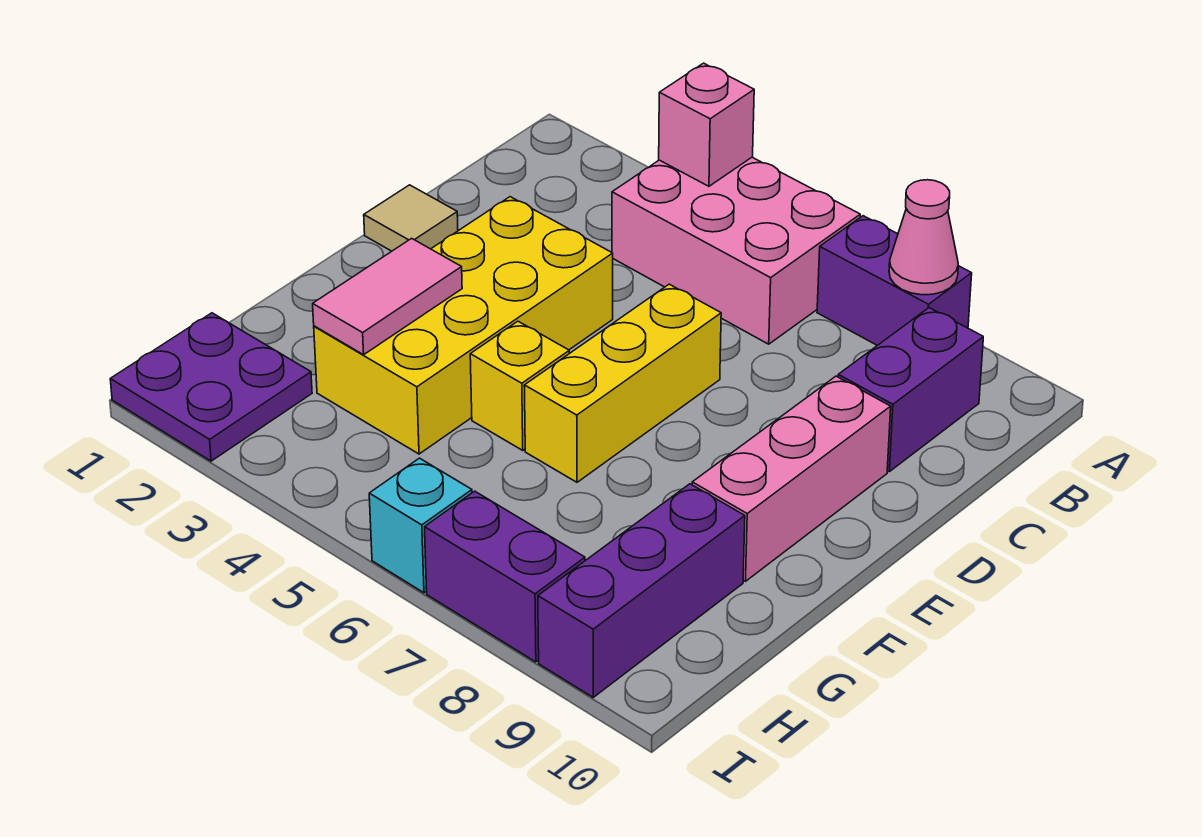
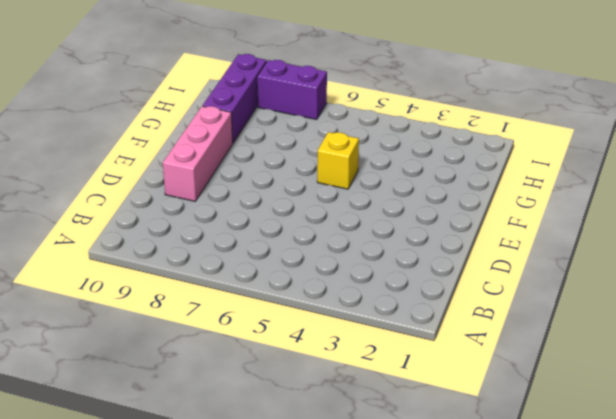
none -> pink brick A4:B6 level 1
none -> purple brick A7:A8 level 1
none -> purple brick B9:C9 level 1

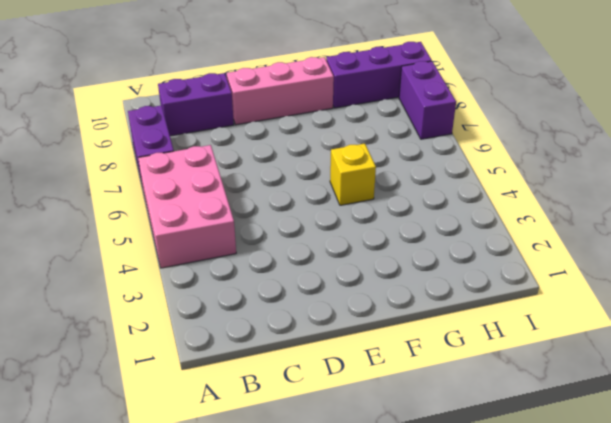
none -> tan tile D1 level 1
none -> yellow brick D3:G4 level 1
none -> yellow brick D6:F6 level 1

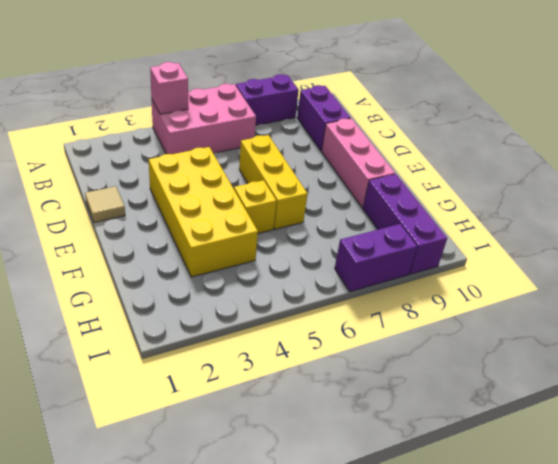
none -> purple plate H1:I2 level 1
none -> cyan brick I6 level 1
none -> pink cone A8 level 2

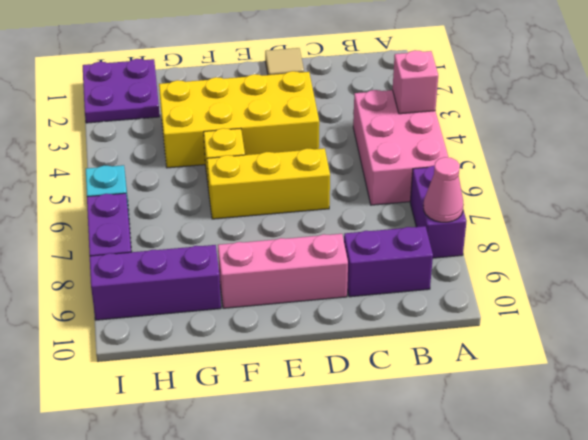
none -> pink tile F3:G3 level 2

